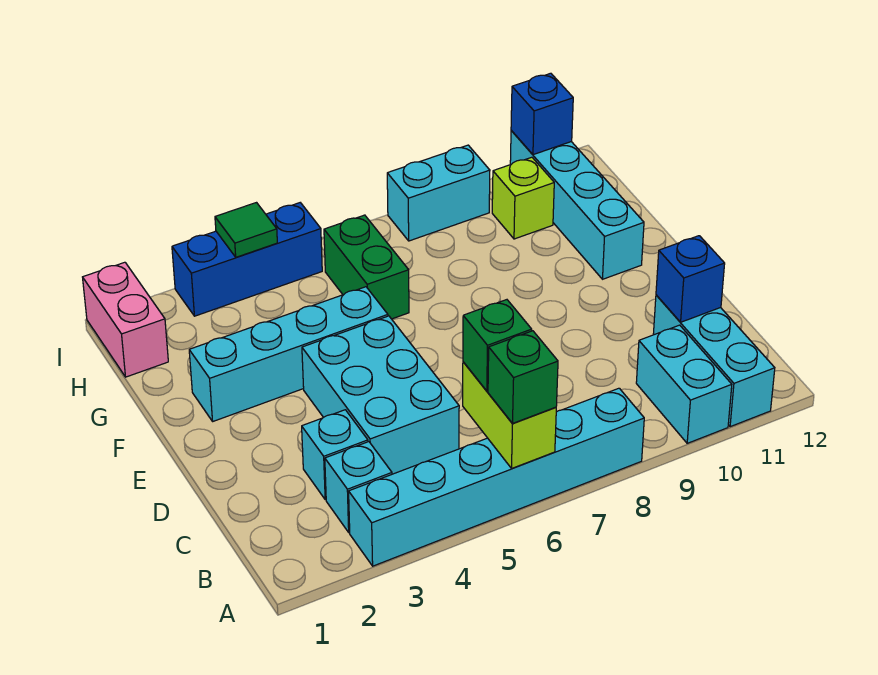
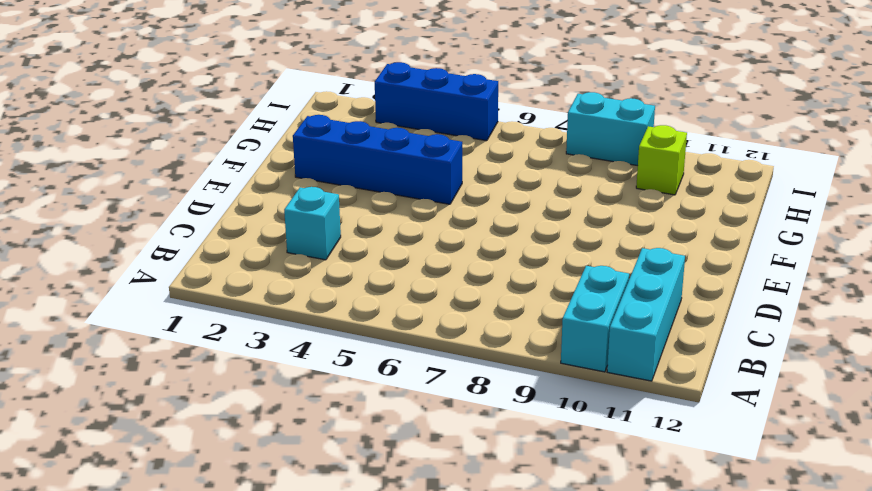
blue brick F2:F5 level 1 -> cyan brick F2:F5 level 1
none -> cyan brick A3:A8 level 1
none -> cyan brick B3 level 1
none -> cyan brick C4:E5 level 1

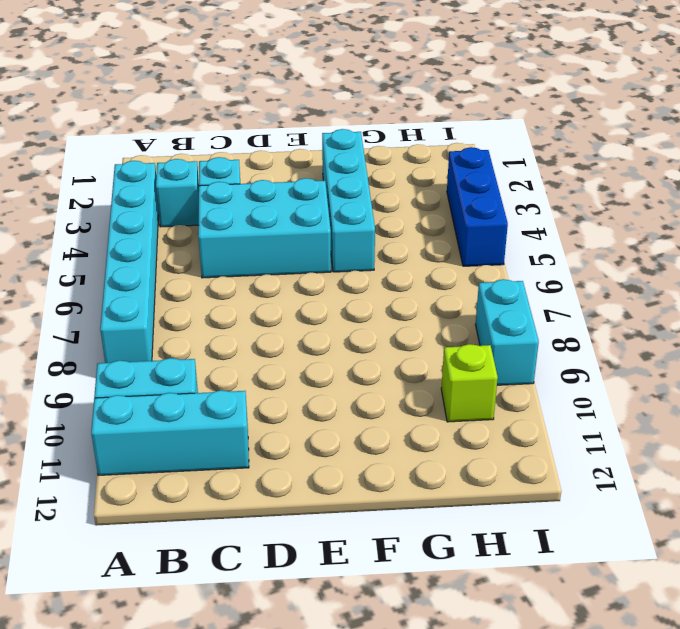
none -> cyan brick F11:I11 level 1
none -> green brick G6:H6 level 1
none -> pink brick H1:I1 level 1

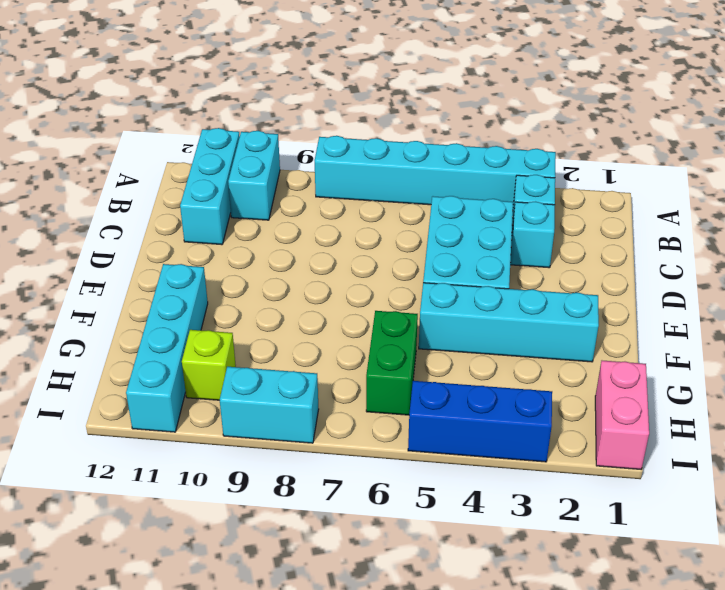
none -> lime brick A6:B6 level 2
none -> blue brick C11 level 2
none -> green tile I4 level 2

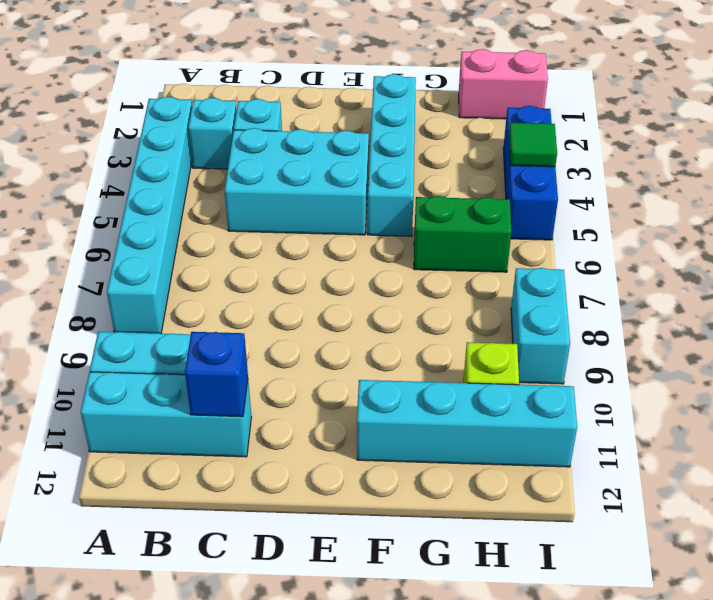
none -> lime brick A6:B6 level 2
none -> blue brick I11 level 2
none -> green brick A6 level 3

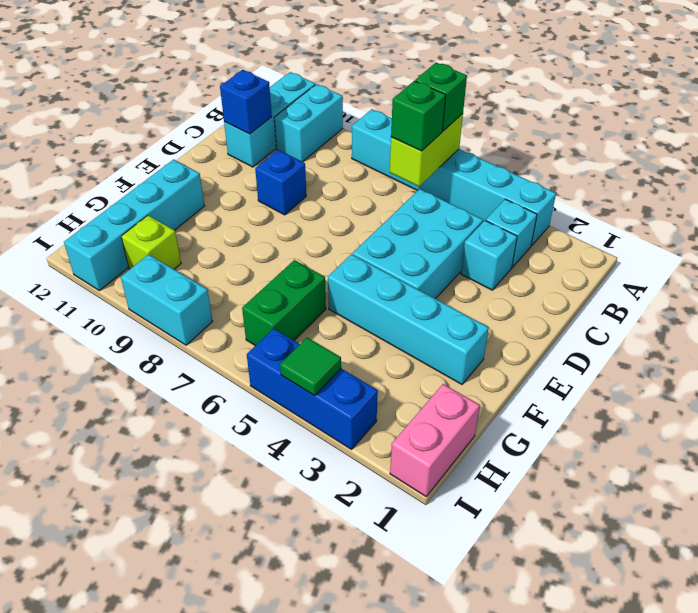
blue brick D9 level 1 -> blue brick I11 level 2

